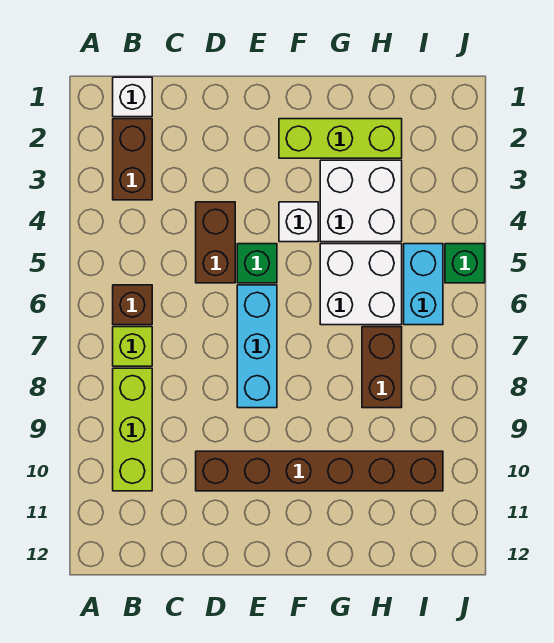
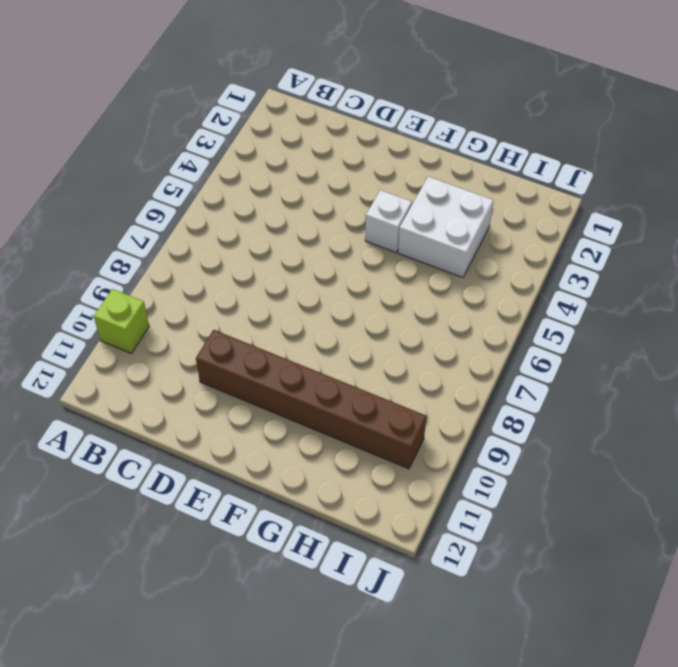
lime brick A10 level 1 -> lime brick B7 level 1
none -> white brick B1 level 1
none -> brown brick B2:B3 level 1
none -> brown brick B6 level 1

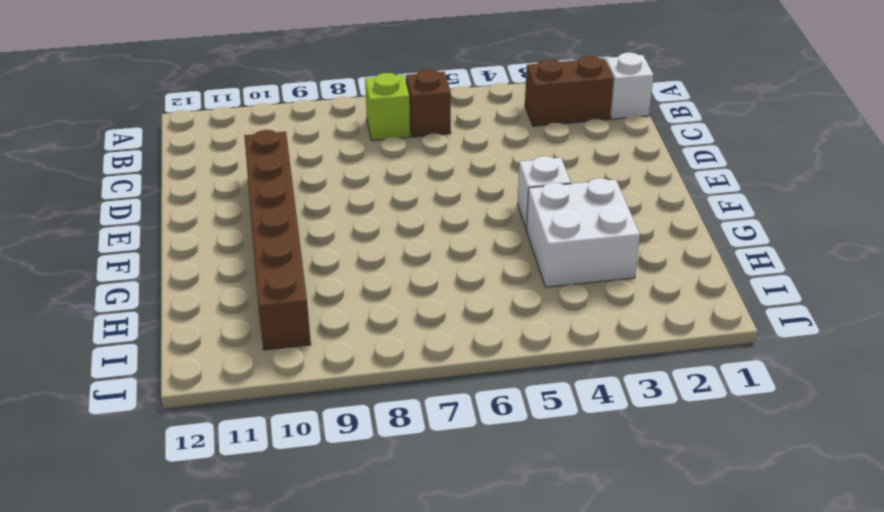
none -> lime brick B8:B10 level 1
none -> brown brick D4:D5 level 1
none -> green brick E5 level 1

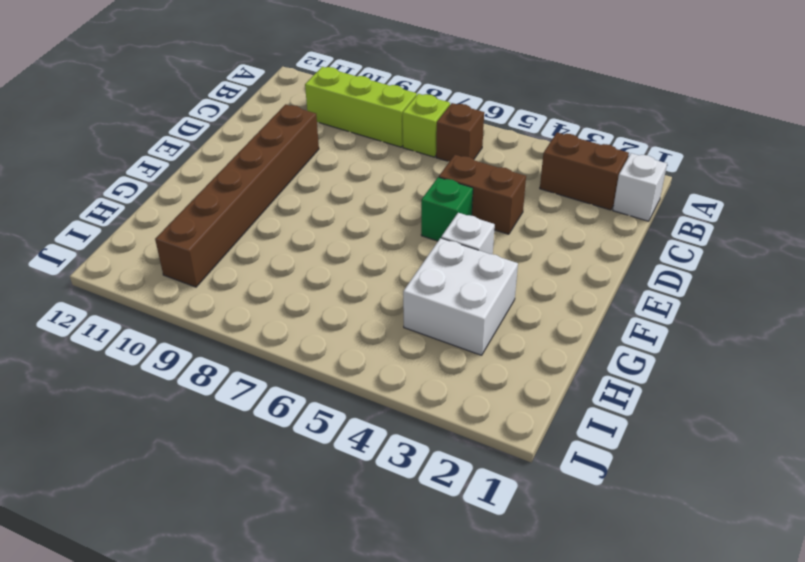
none -> cyan brick E6:E8 level 1
none -> lime brick F2:H2 level 1
none -> white brick G5:H6 level 1

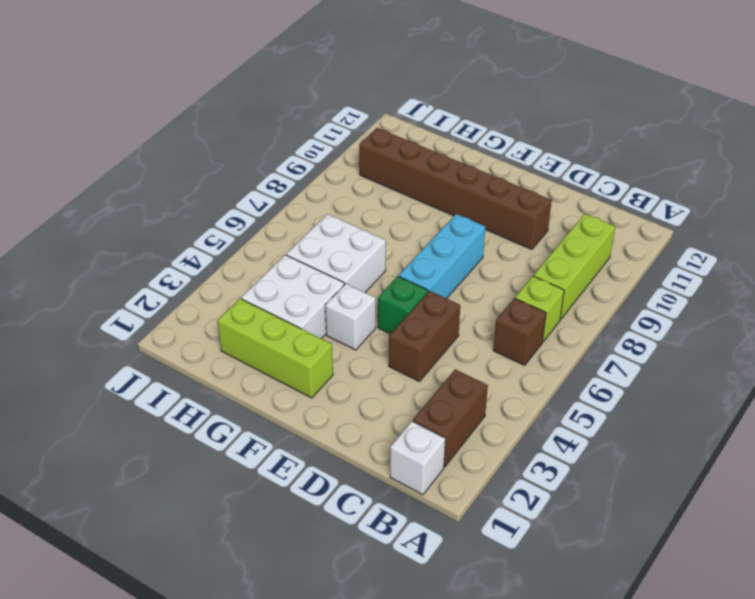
none -> brown brick H7:H8 level 1
none -> cyan brick I5:I6 level 1
none -> green brick J5 level 1

